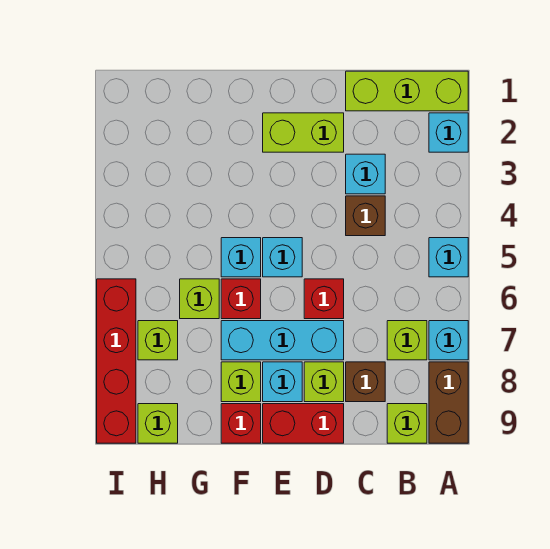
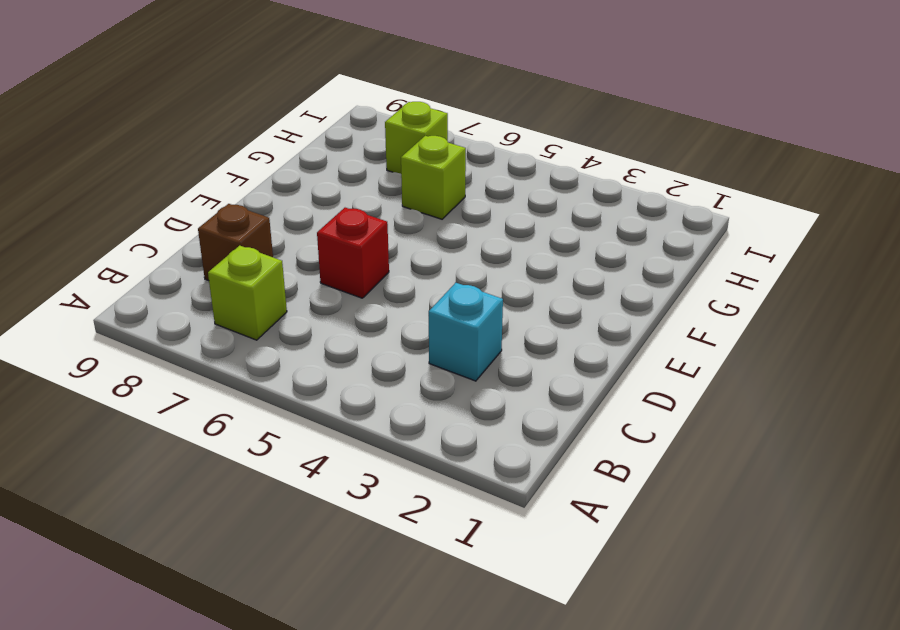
none -> lime brick A1:C1 level 1
none -> cyan brick A2 level 1
none -> cyan brick A5 level 1

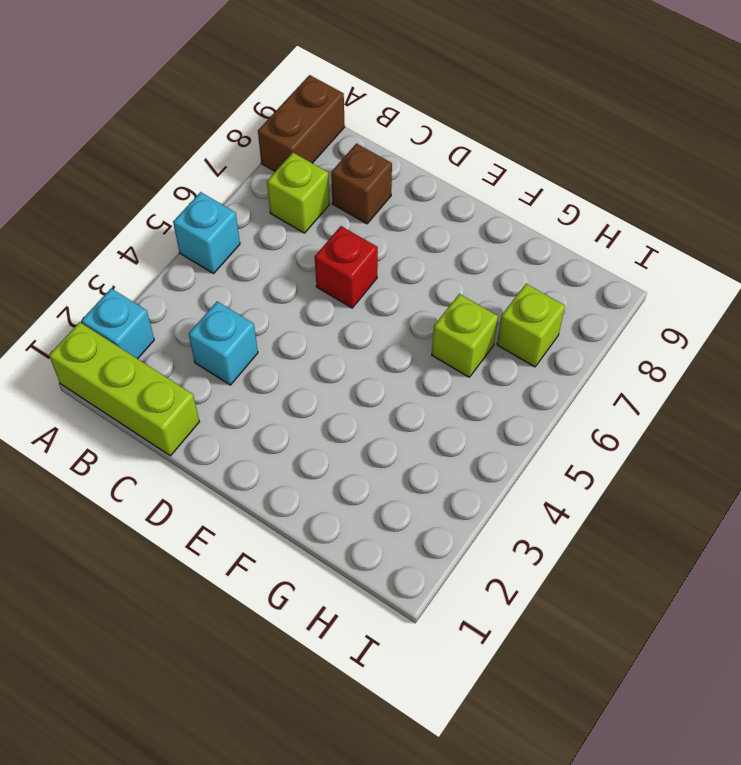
none -> cyan brick A7 level 1
none -> lime brick B9 level 1
none -> brown brick C4 level 1

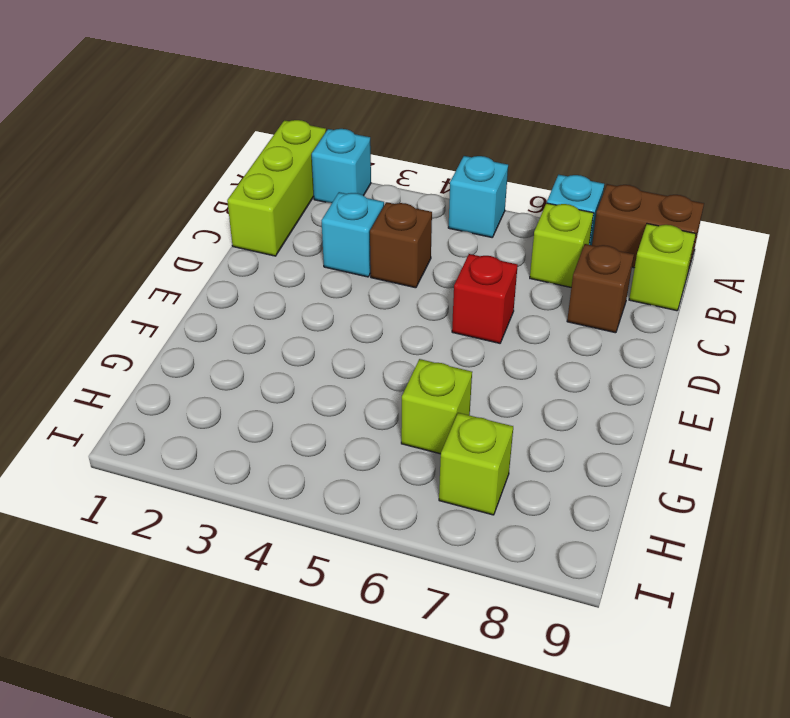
none -> lime brick D2:E2 level 1
none -> cyan brick D7:F7 level 1
none -> lime brick D8 level 1

